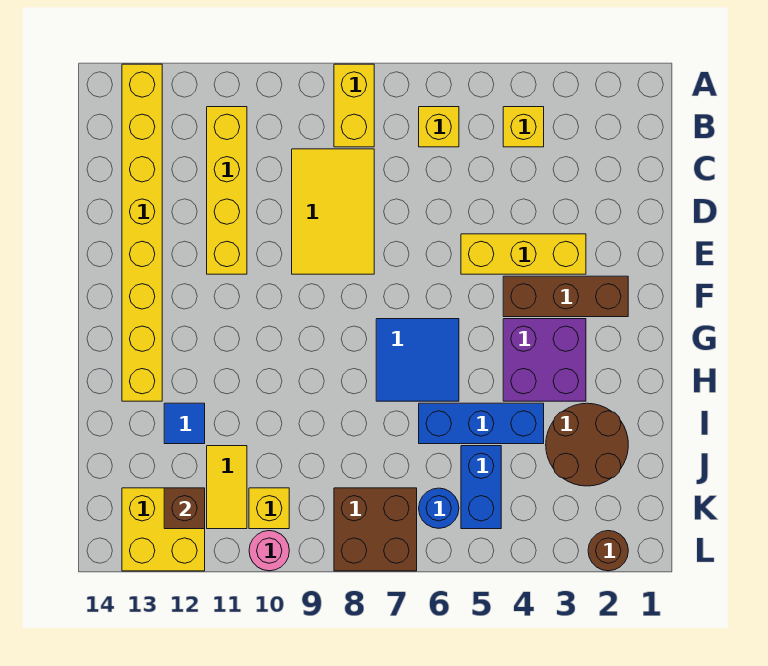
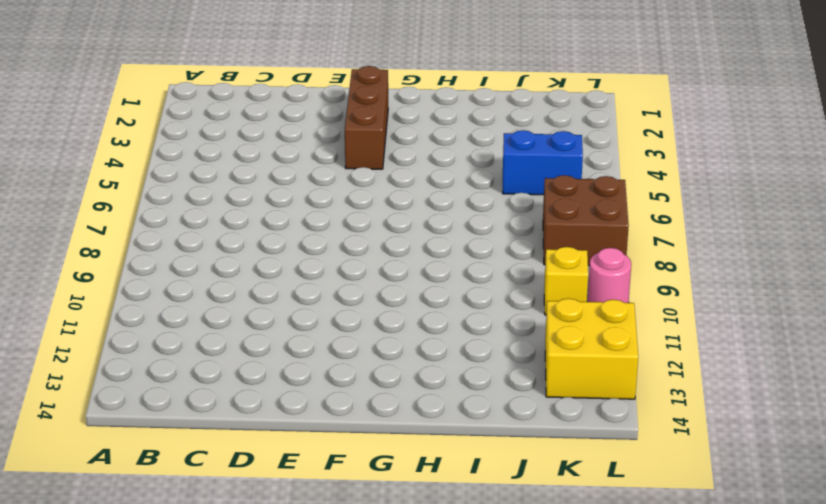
none -> yellow brick A8:B8 level 1
none -> yellow brick A13:H13 level 1
none -> yellow brick B4 level 1

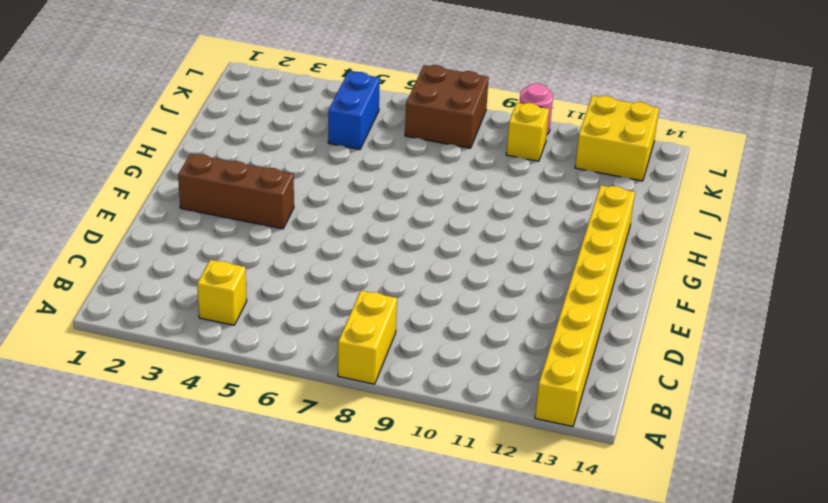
none -> yellow brick B6 level 1
none -> yellow brick B11:E11 level 1
none -> yellow tile C8:E9 level 1

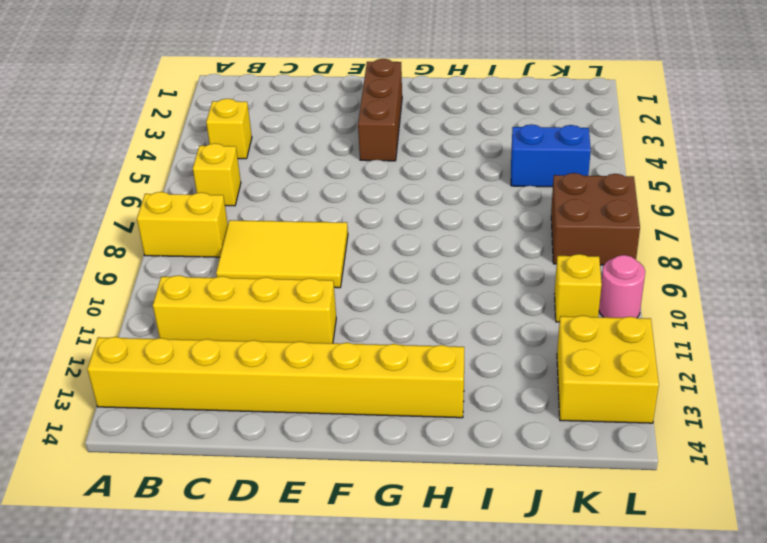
none -> yellow brick E3:E5 level 1
none -> purple brick G3:H4 level 1
none -> blue tile G6:H7 level 1

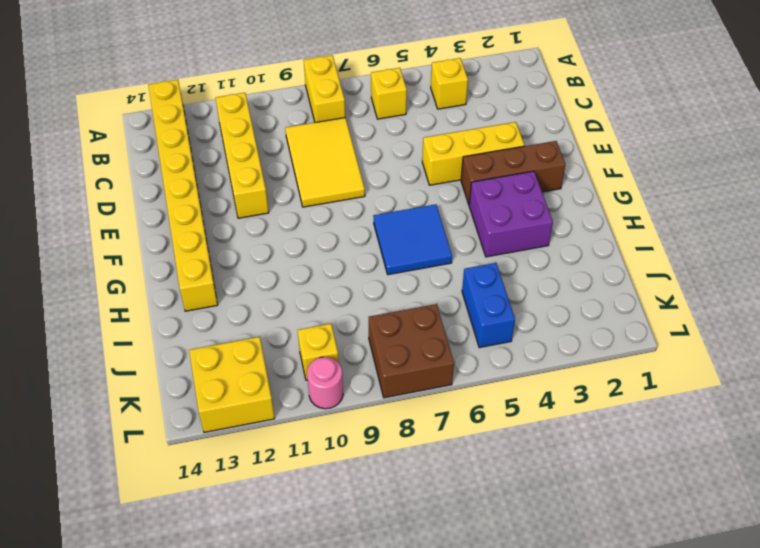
none -> brown round brick I2:J3 level 1
none -> blue brick I4:I6 level 1
none -> blue tile I12 level 1

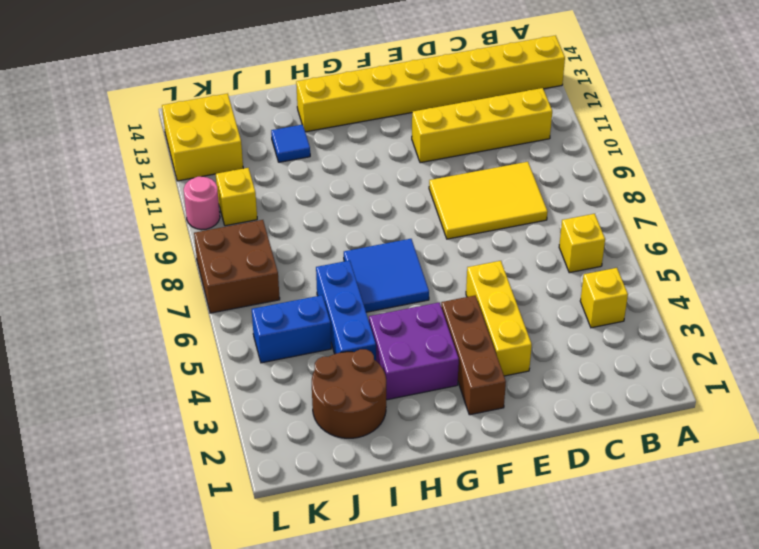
none -> yellow brick A8:B8 level 1
none -> yellow tile J11:K11 level 1
none -> blue round brick K6 level 1

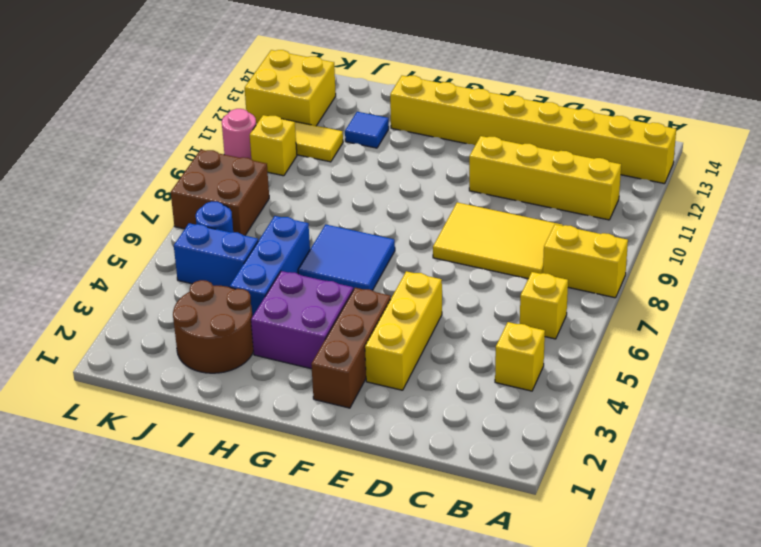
none -> brown round brick L2 level 1
none -> brown brick K12 level 2

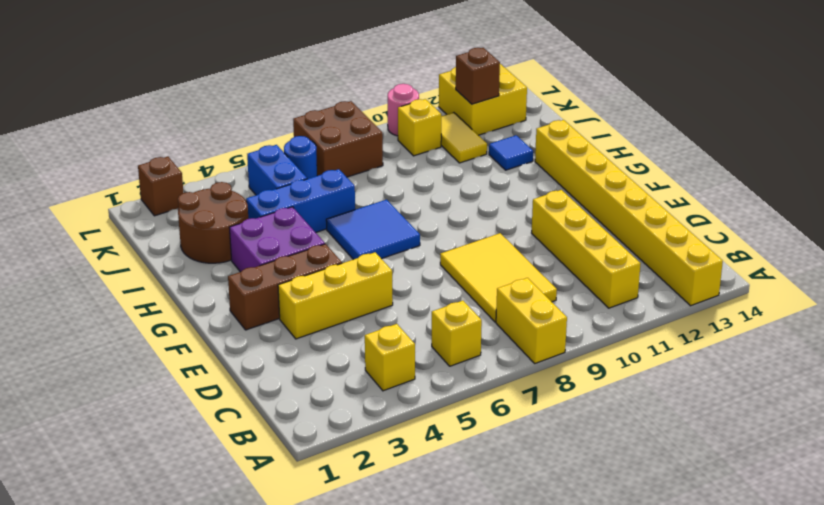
brown brick L2 level 1 -> brown round brick L2 level 1

